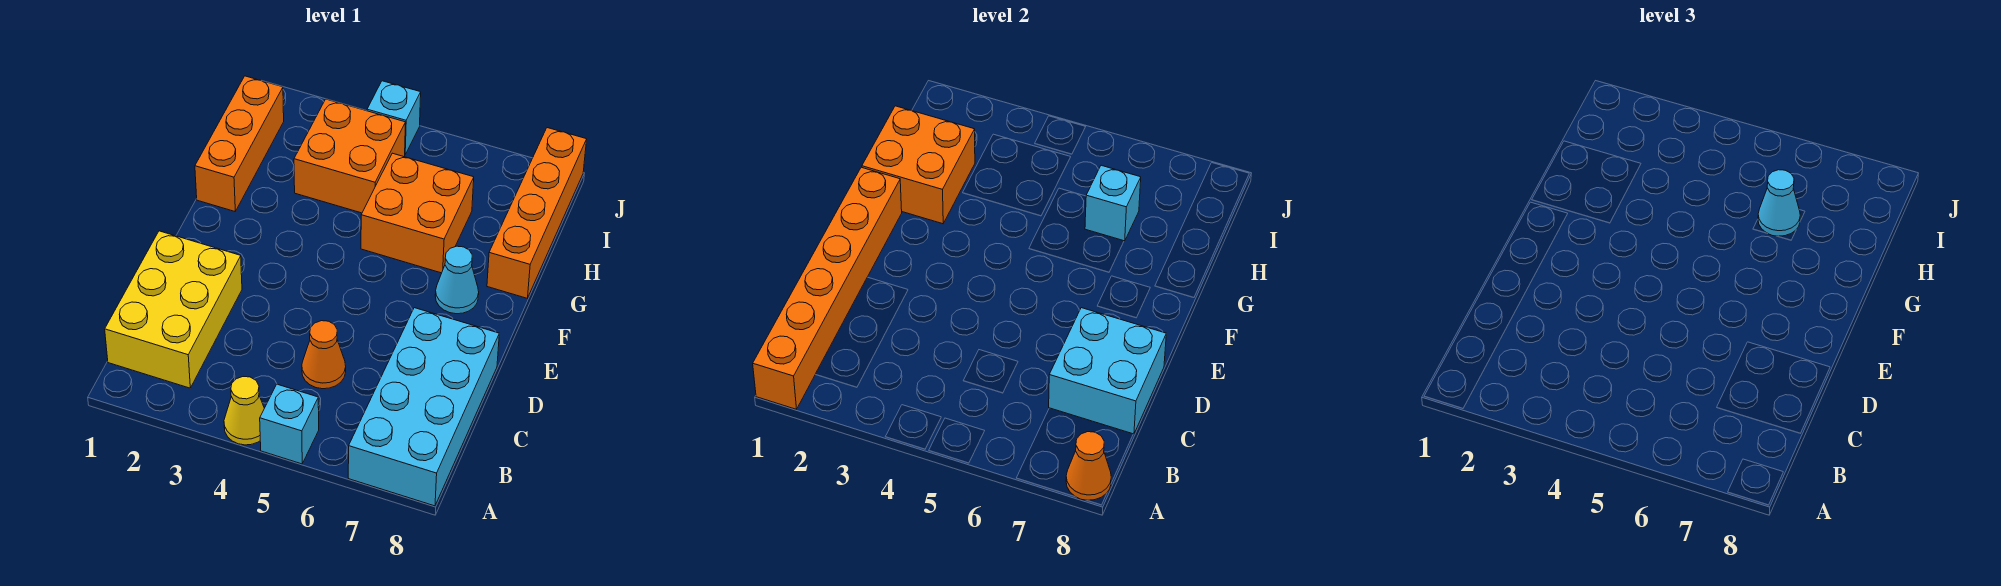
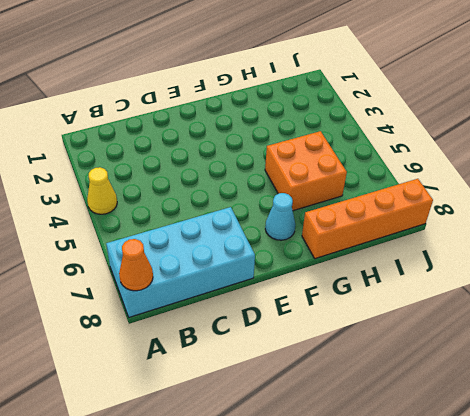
none -> cyan brick A5 level 1
none -> yellow brick B1:D2 level 1
none -> orange cone C5 level 1

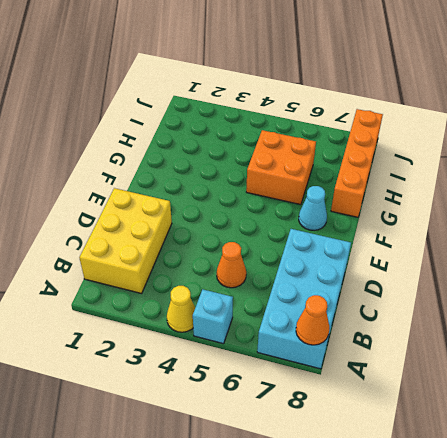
none -> orange brick G1:I1 level 1
none -> orange brick H3:I4 level 1
none -> cyan brick J4 level 1

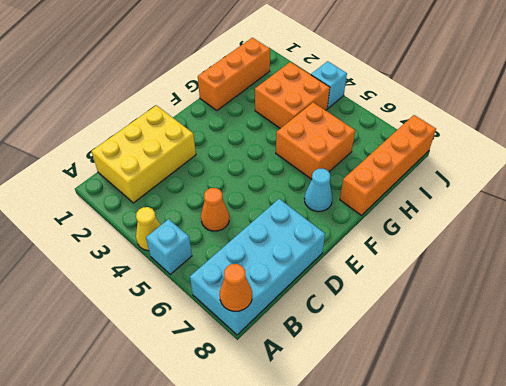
none -> orange brick A1:F1 level 2
none -> cyan brick C7:D8 level 2
none -> orange brick G1:H2 level 2

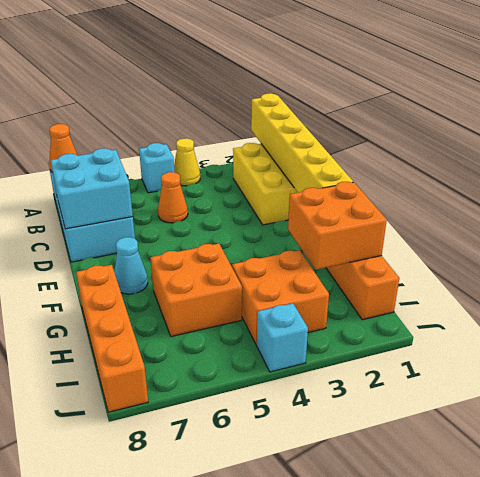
yellow brick A1:F1 level 2 -> orange brick A1:F1 level 2
none -> cyan brick H6 level 2
none -> cyan cone H6 level 3

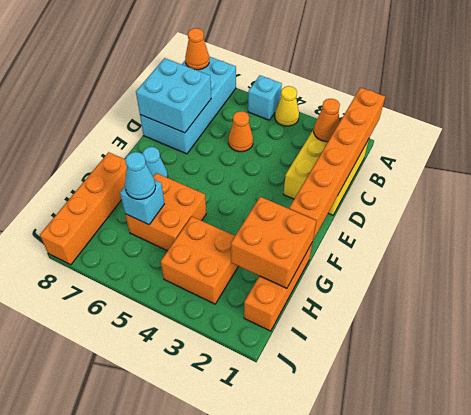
orange cone B2 level 2 -> none
none -> cyan brick J4 level 1

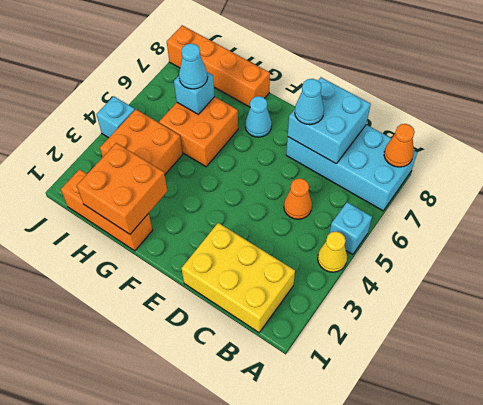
cyan cone D7 level 3 -> none
none -> orange brick A1:F1 level 2

